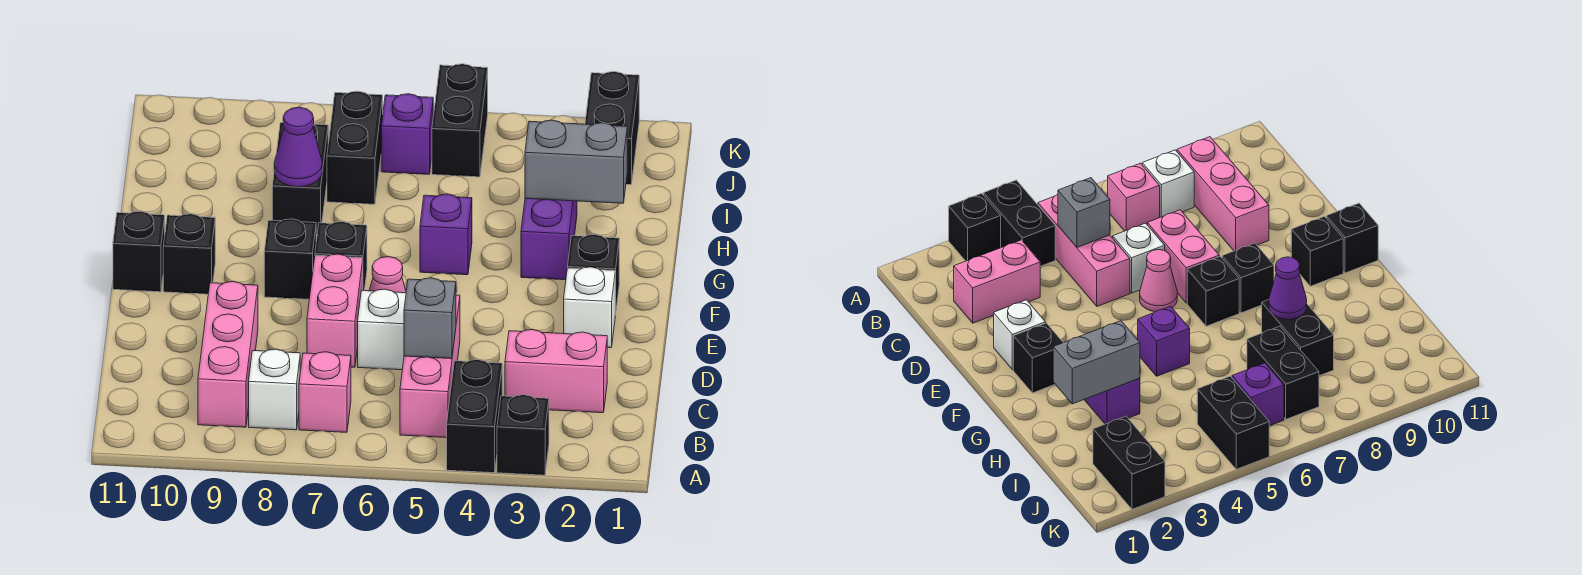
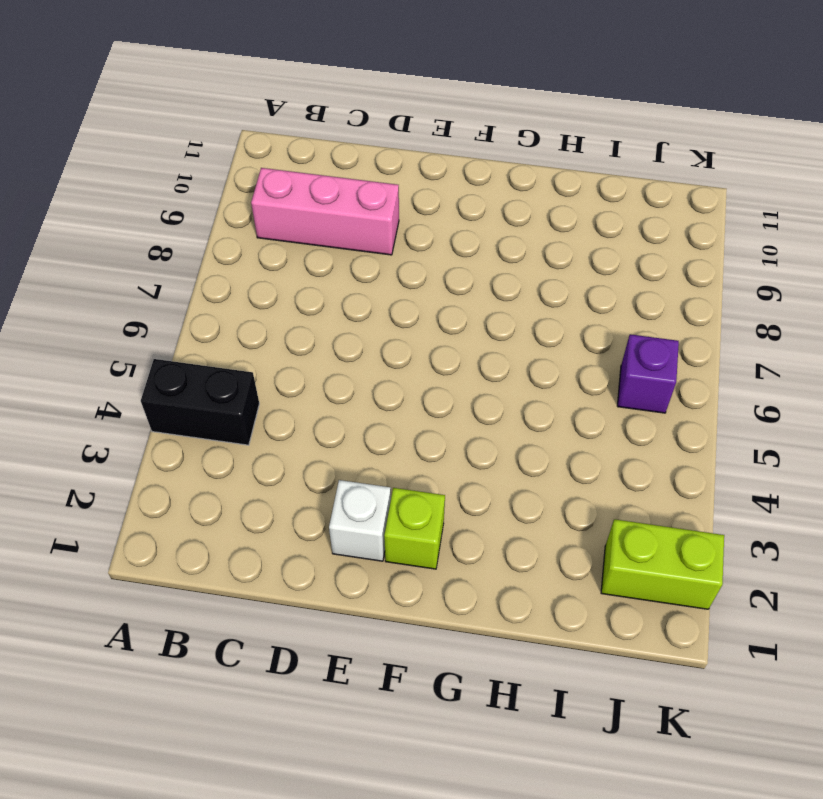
lime brick F2 level 1 -> black brick F2 level 1
lime brick J2:K2 level 1 -> black brick J2:K2 level 1
none -> black brick A3 level 1
none -> pink brick B5:D5 level 1
none -> pink brick B7 level 1

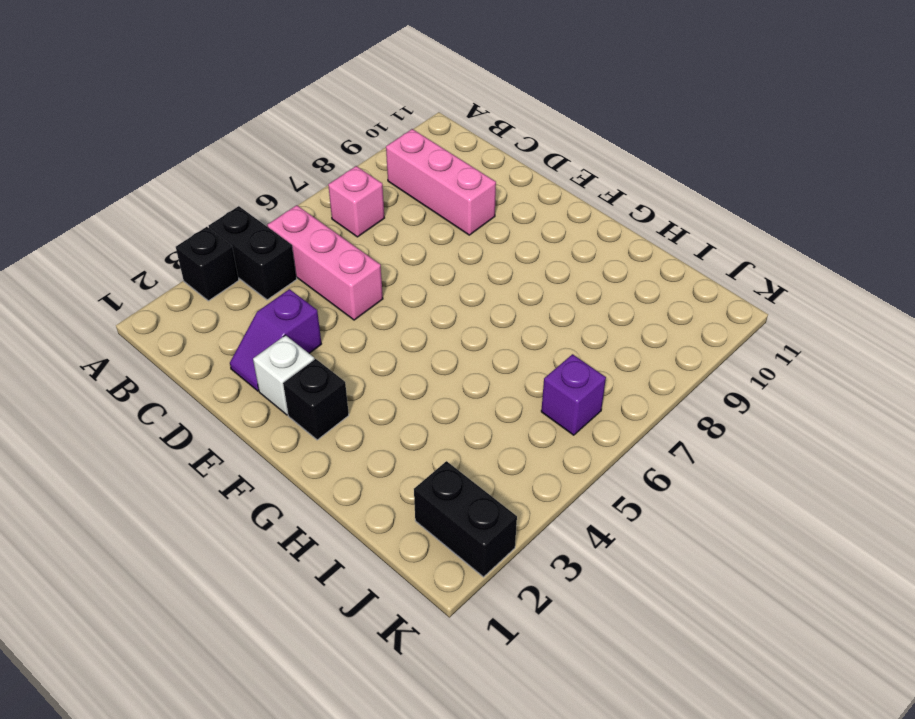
purple slope D2:D3 level 1 top 3 -> none
none -> white brick B8 level 1
none -> pink brick C2:C3 level 1
none -> white brick D6 level 1

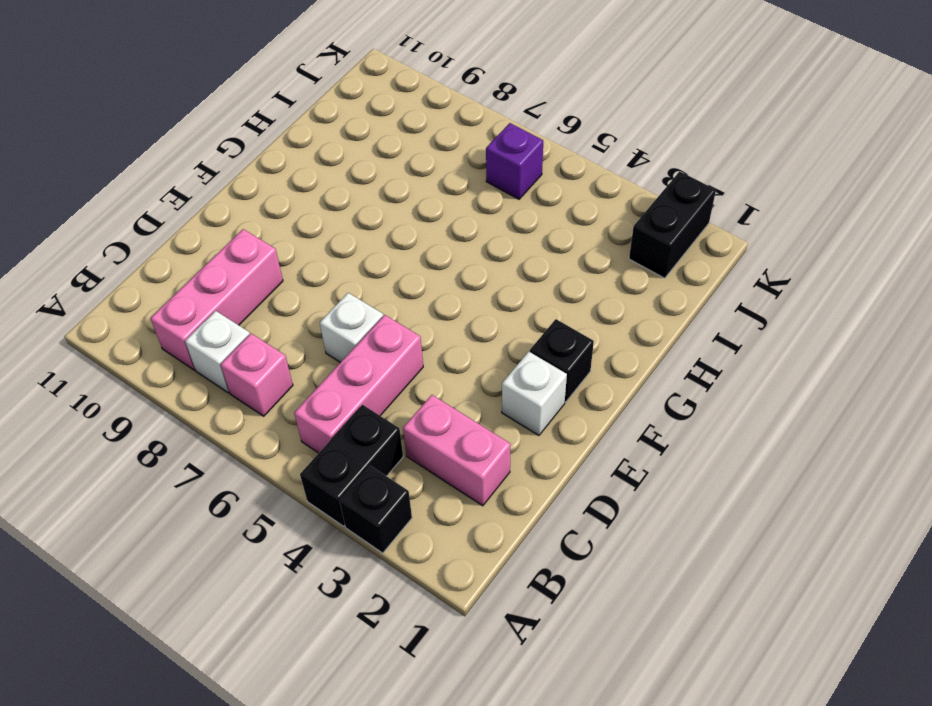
none -> pink brick D7:E7 level 1
none -> pink cone E6 level 1
none -> black brick F7 level 1

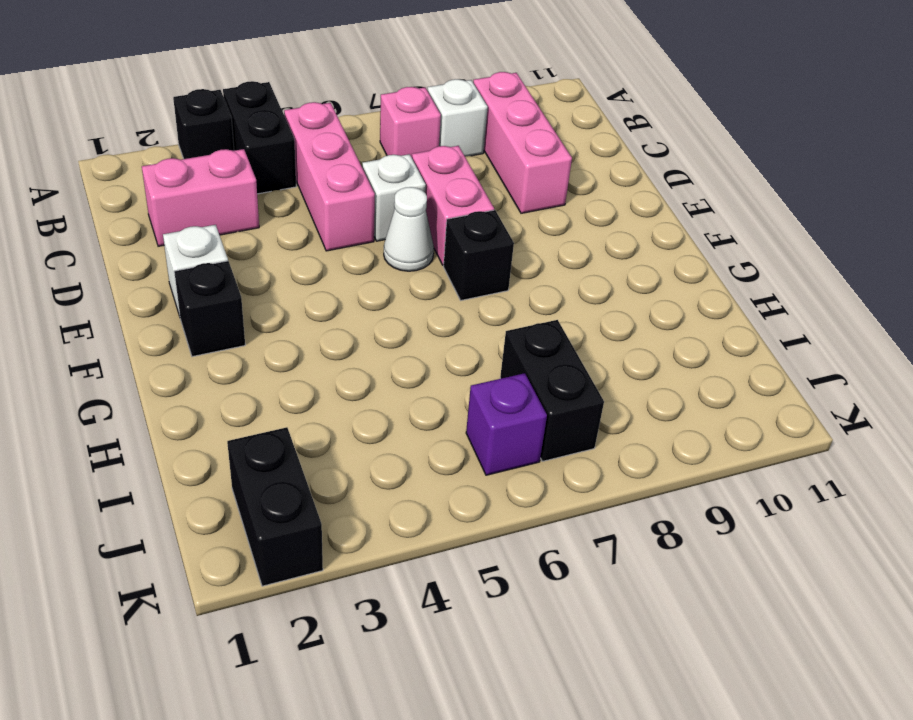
white cone E6 level 1 -> pink cone E6 level 1
none -> black brick F8 level 1
none -> black brick F10 level 1
none -> black brick F11 level 1

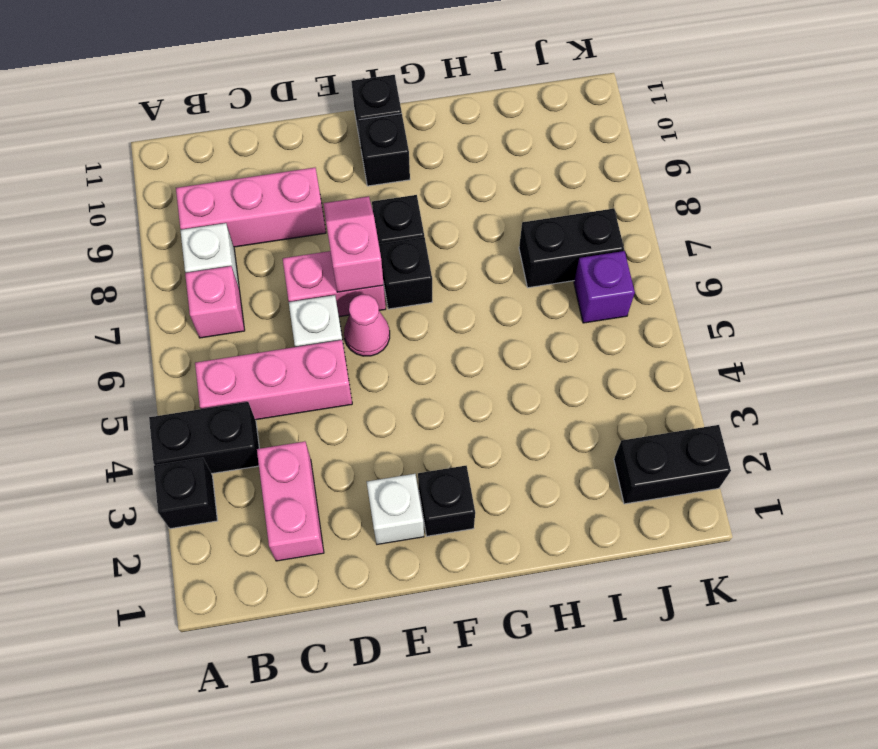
pink slope E7:E8 level 2 top 7 -> none
none -> purple brick G3:H3 level 1
none -> purple brick G5 level 1
none -> black brick H8:I8 level 1

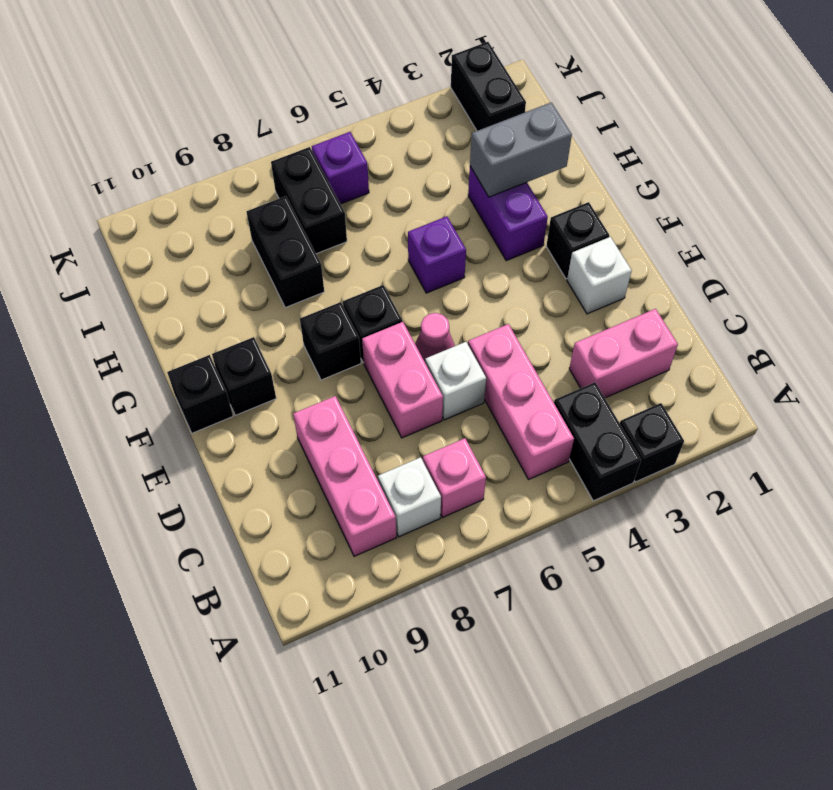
none -> black brick J5:K5 level 1
none -> grey brick C5 level 2
none -> purple cone H8 level 2

